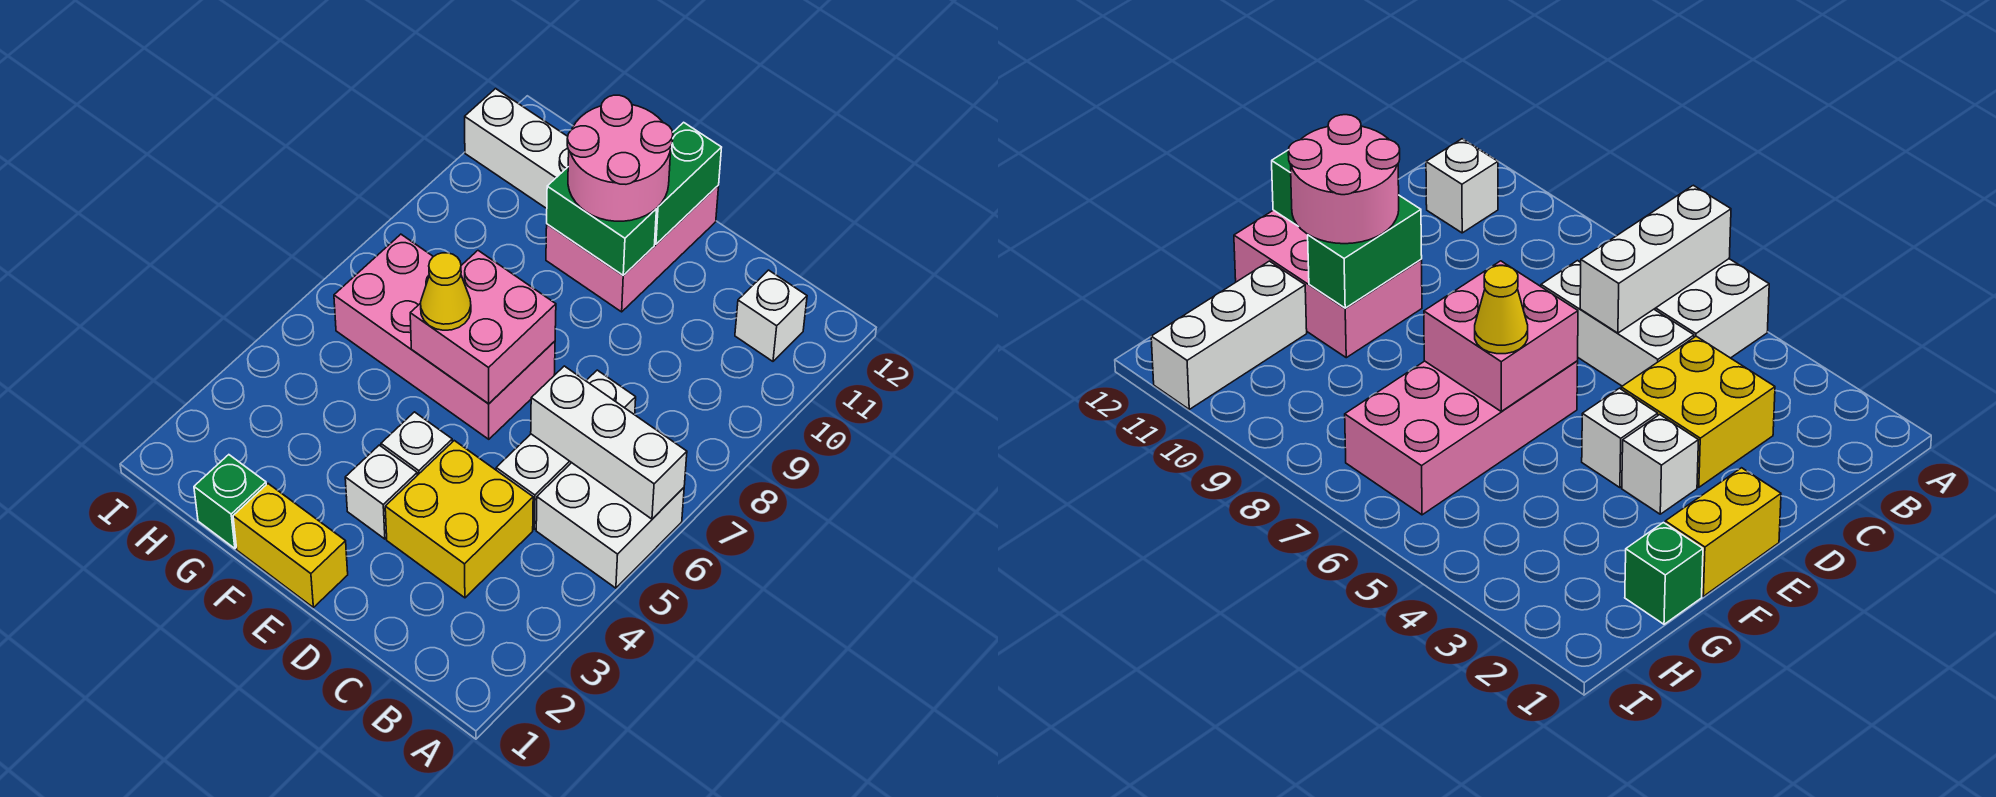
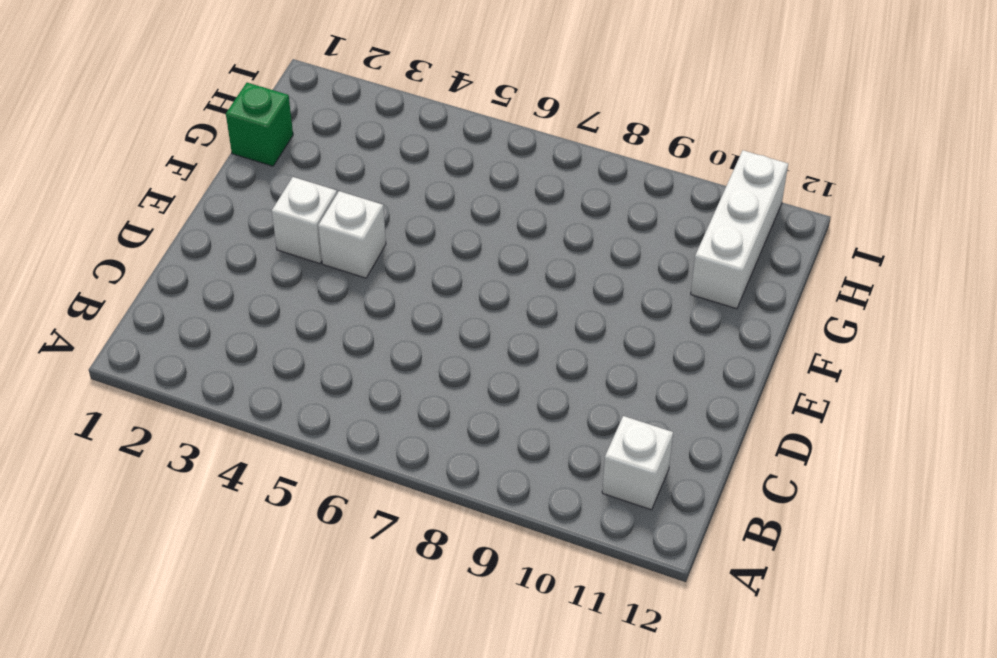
none -> white brick A5:B6 level 1
none -> yellow brick C3:D4 level 1
none -> white brick C5:C7 level 1

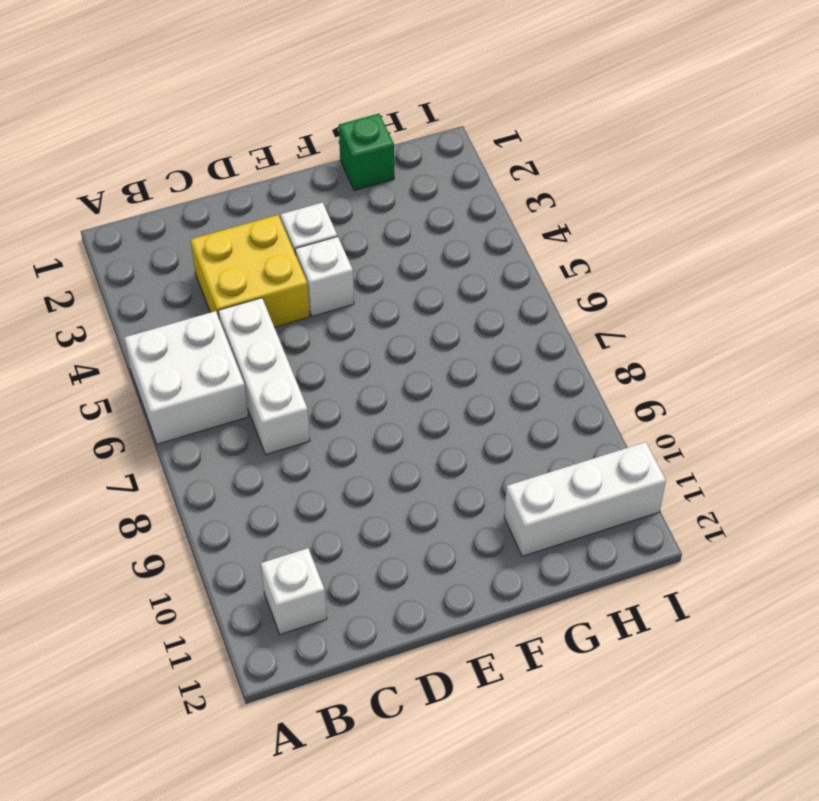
none -> yellow brick E1:F1 level 1
none -> pink brick E6:H7 level 1
none -> pink brick E10:F12 level 1

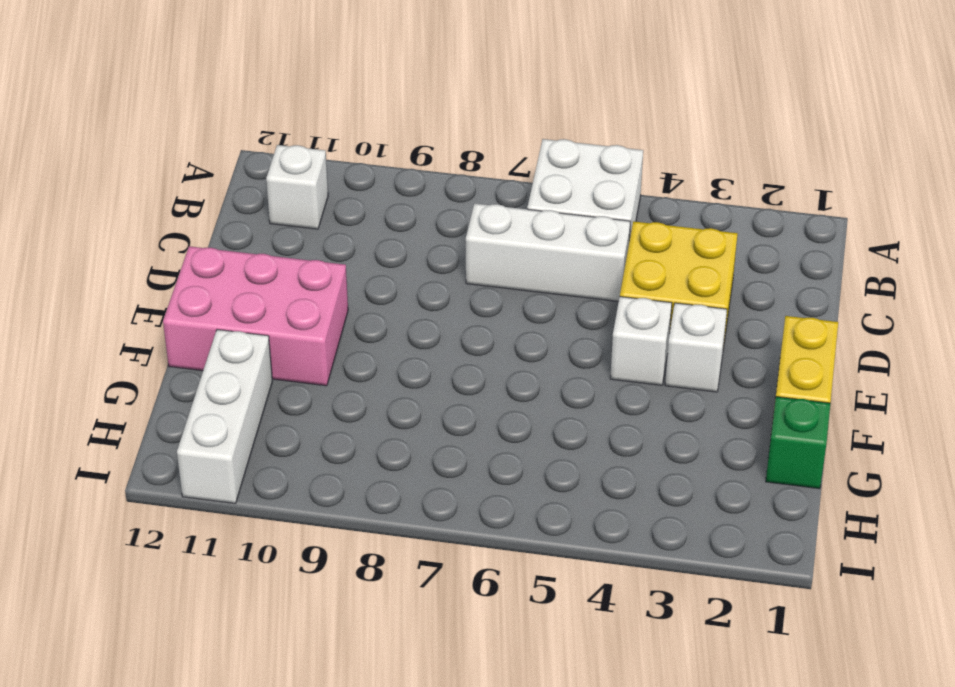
none -> pink brick E6:H7 level 1
none -> white brick A6:C6 level 2
none -> pink brick E6:F7 level 2

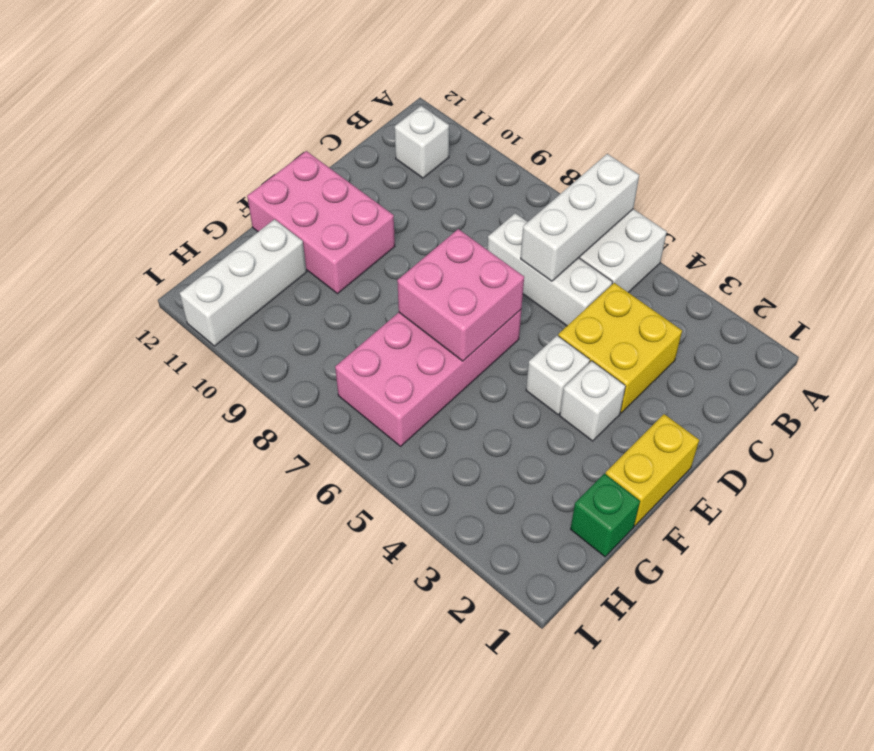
none -> green brick E10:F10 level 2
none -> green brick E11:E12 level 2
none -> pink round brick E10:F11 level 3

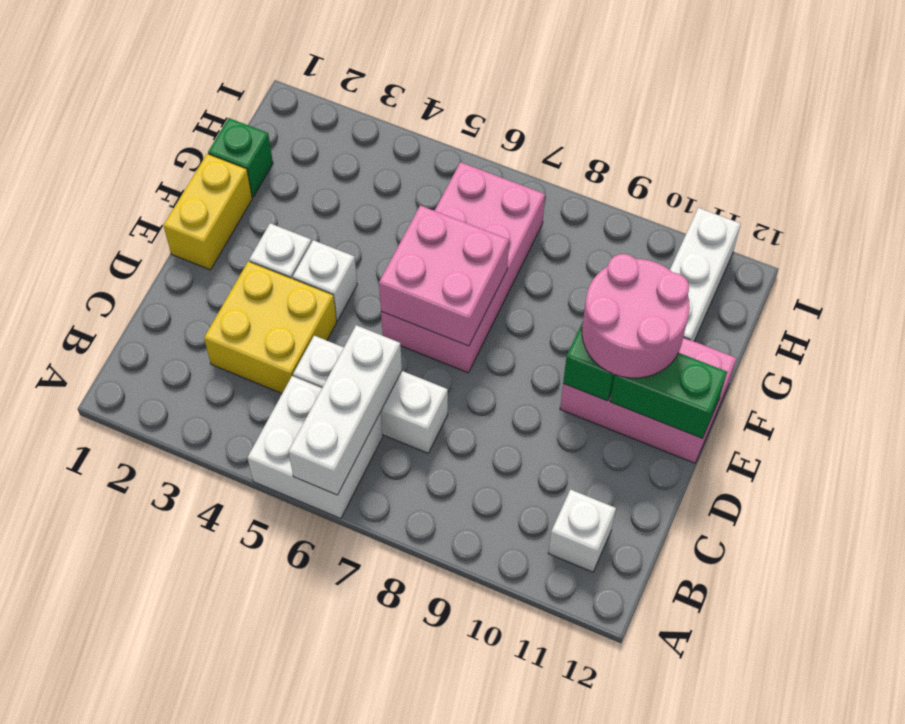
none -> yellow cone F6 level 3

